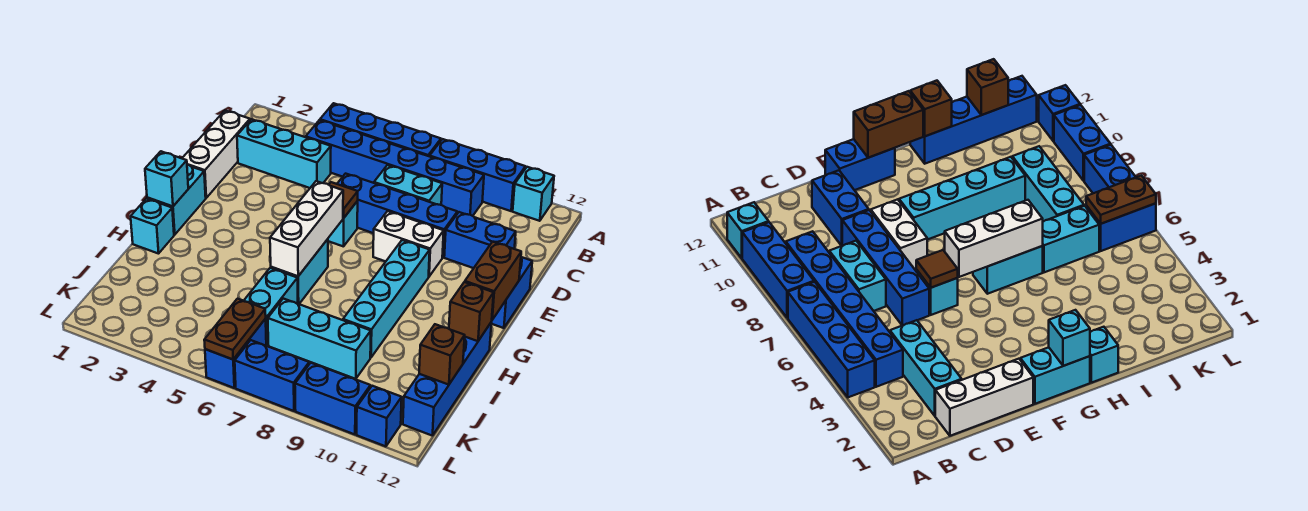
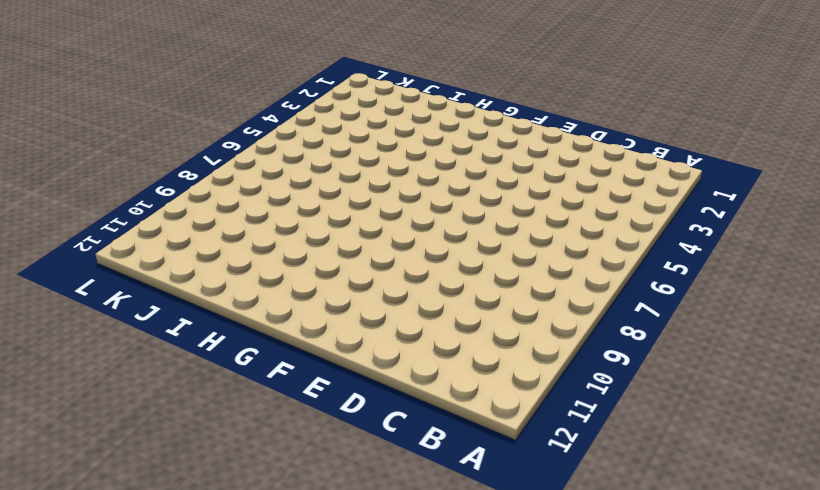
none -> blue brick A4:A7 level 1
none -> blue brick A8:A10 level 1
none -> cyan brick A11 level 1
none -> blue brick B4:B9 level 1

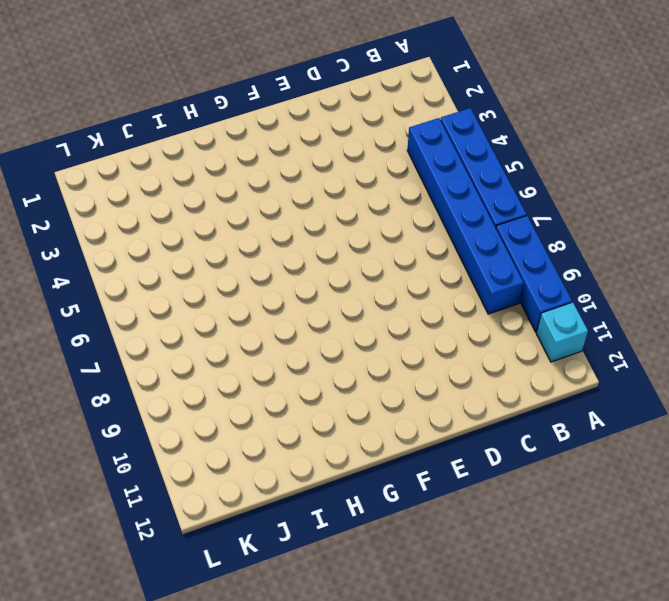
none -> white brick C1:E1 level 1
none -> cyan brick C2:C4 level 1
none -> cyan brick C7:C8 level 1
none -> blue brick D6:D9 level 1

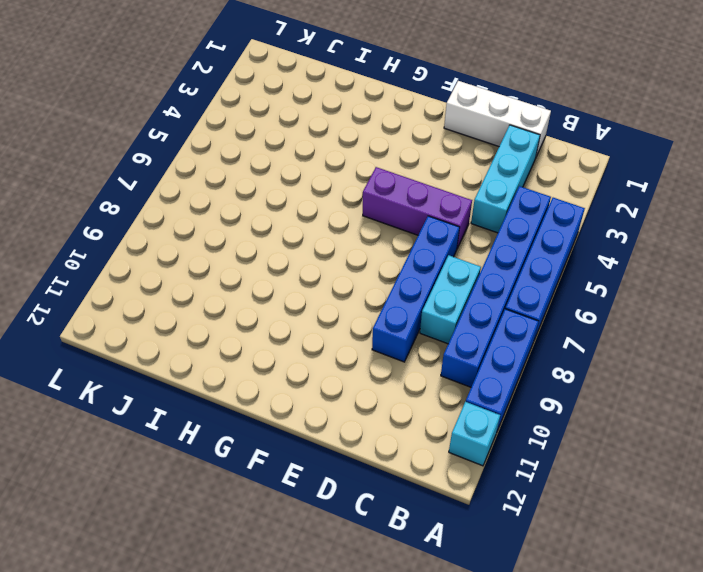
purple brick D5:F5 level 1 -> none
none -> blue brick D10:D11 level 1
none -> cyan brick E6 level 1
none -> white brick E8:E9 level 1
none -> blue brick E12:F12 level 1

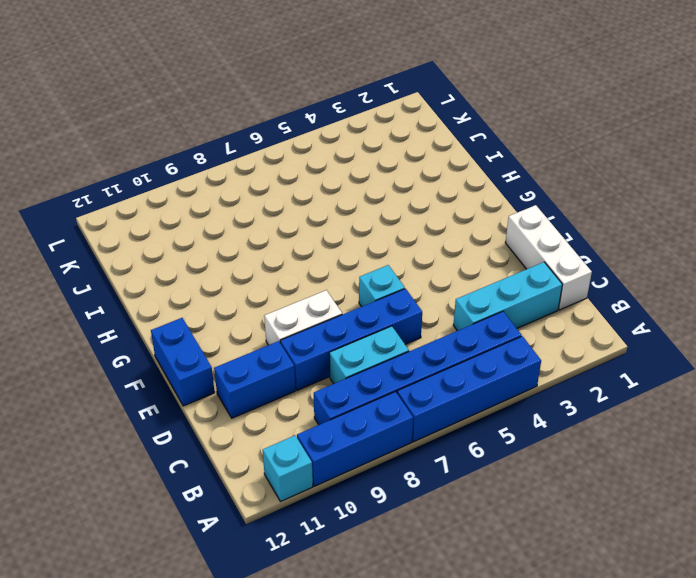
none -> cyan brick F1:G1 level 1
none -> cyan brick F9:I9 level 1
none -> cyan brick G6:H6 level 1
none -> cyan brick H1 level 1

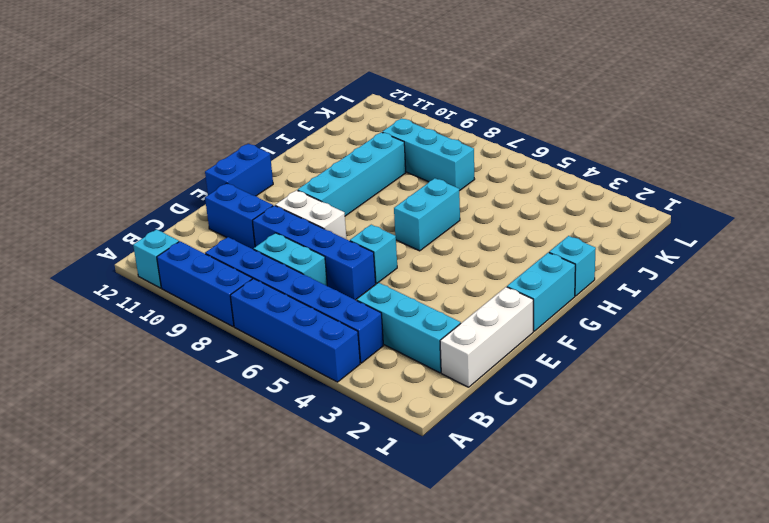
none -> blue brick H12:K12 level 1
none -> cyan brick I6:J6 level 1
none -> blue brick K6:L6 level 1
none -> blue brick L7:L8 level 1

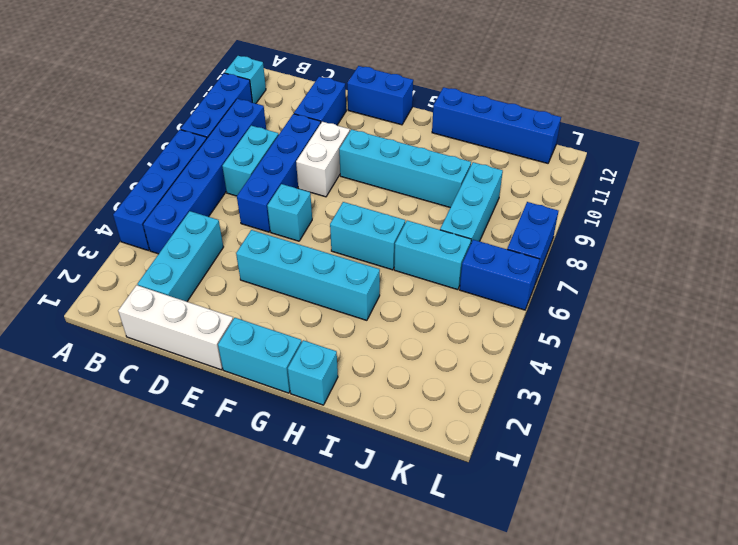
cyan brick E4:H4 level 1 -> none
none -> blue brick L9:L10 level 1
none -> blue brick L11 level 1
none -> brown tile E6 level 2
none -> white brick F6:H6 level 2

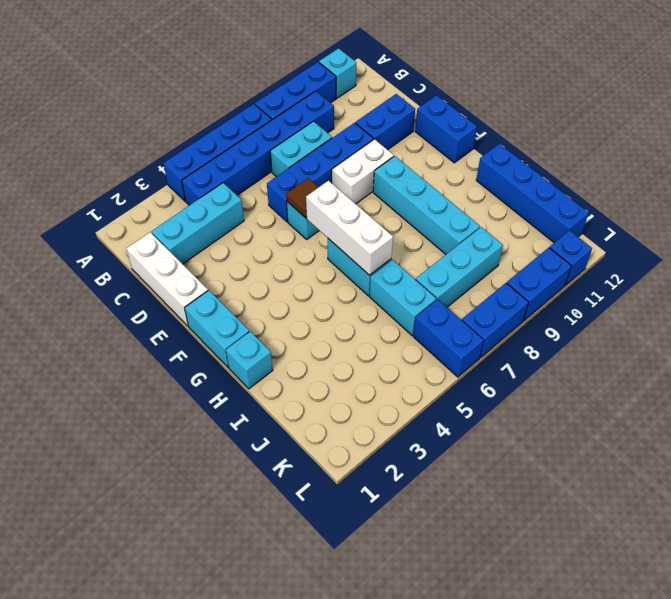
none -> brown brick F12:G12 level 2
none -> cyan brick G1 level 2
none -> brown brick H12 level 2
none -> brown brick J12 level 2

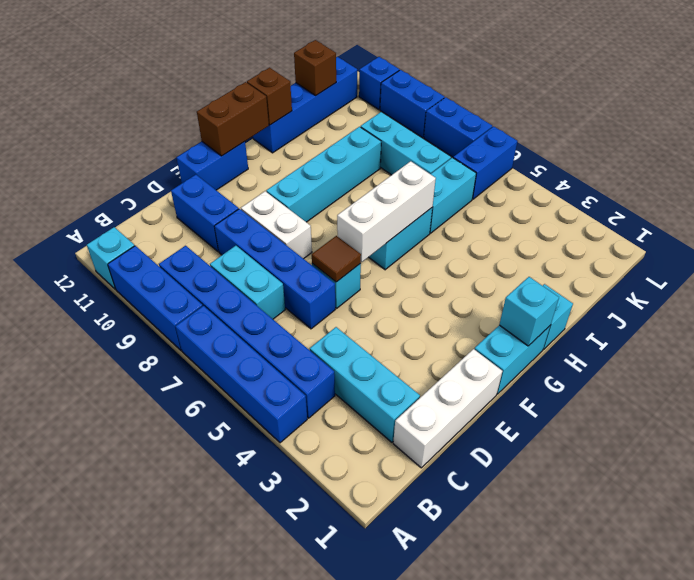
none -> brown plate K6:L6 level 2

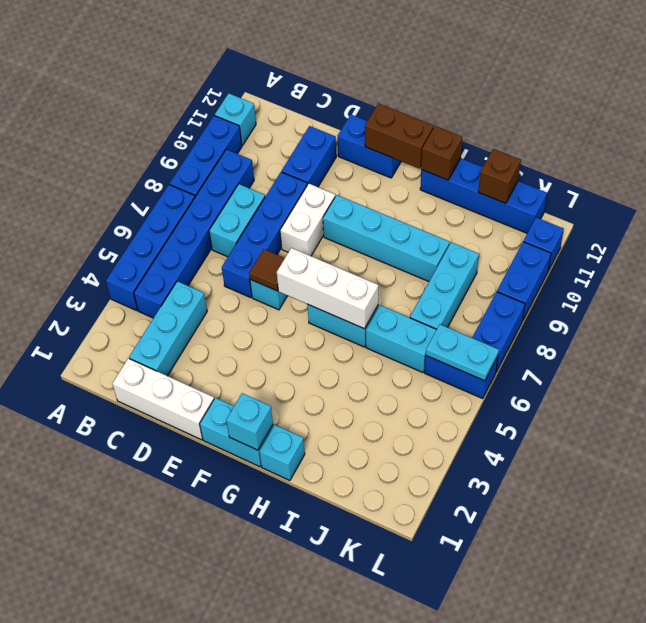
cyan plate K6:L6 level 2 -> brown plate K6:L6 level 2

